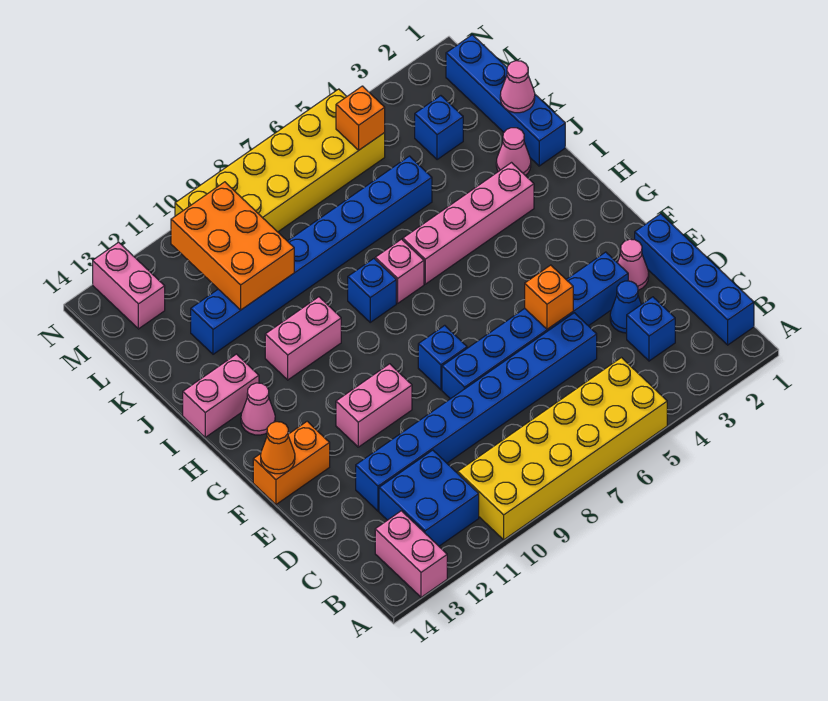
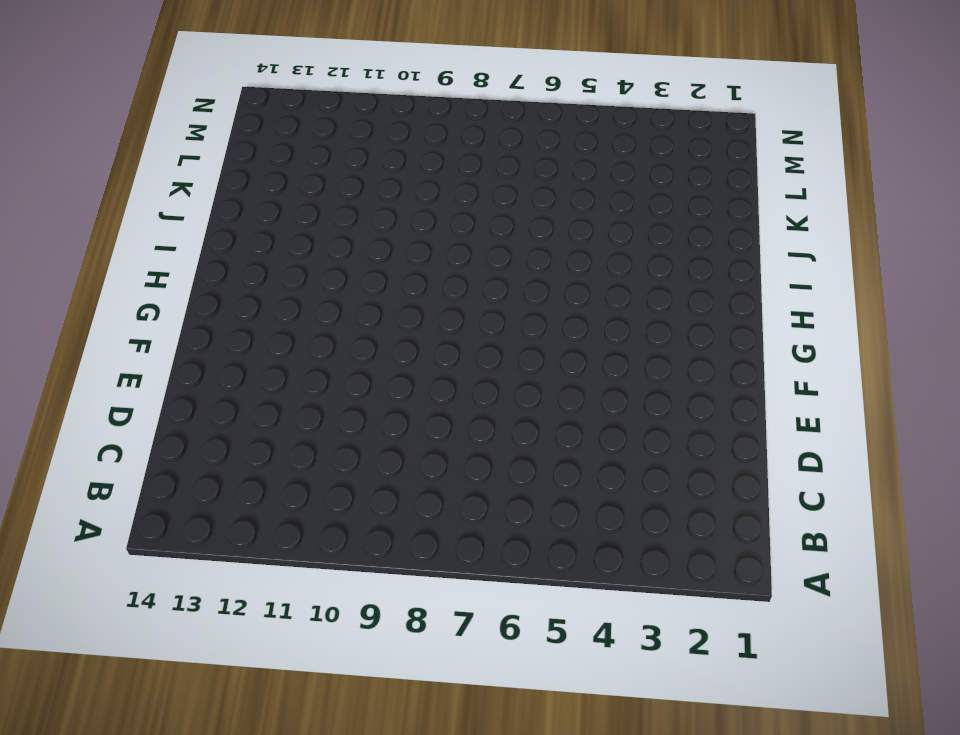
none -> yellow brick A5:B10 level 1
none -> pink brick A13:B13 level 1
none -> blue brick B1:E1 level 1

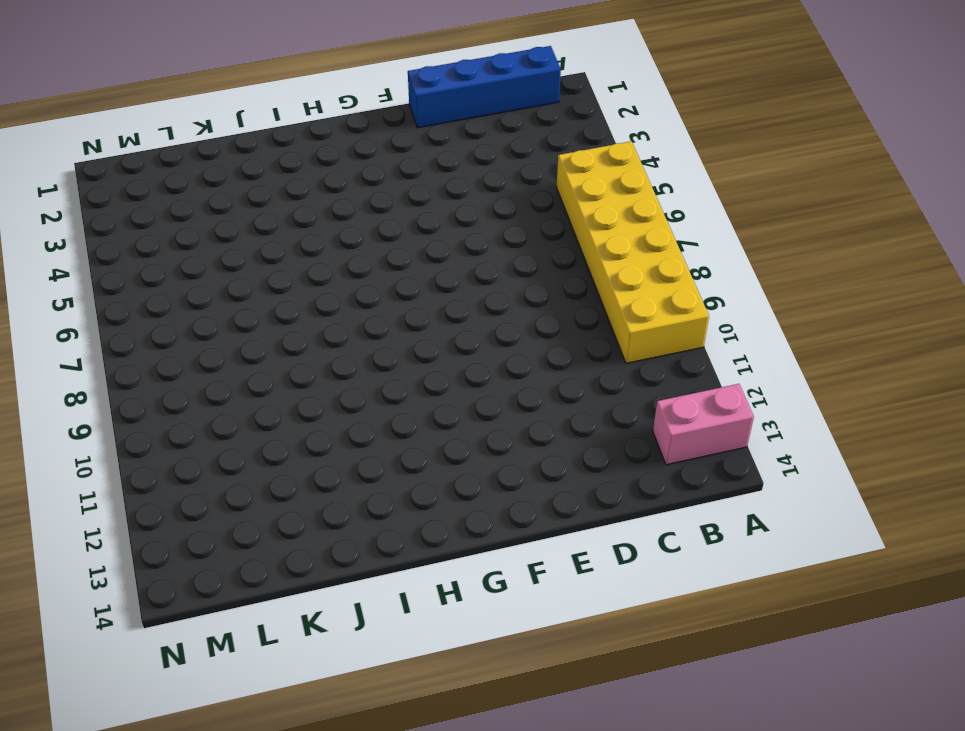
none -> blue brick B11:C12 level 1
none -> blue brick C3 level 1
none -> blue cone D3 level 1

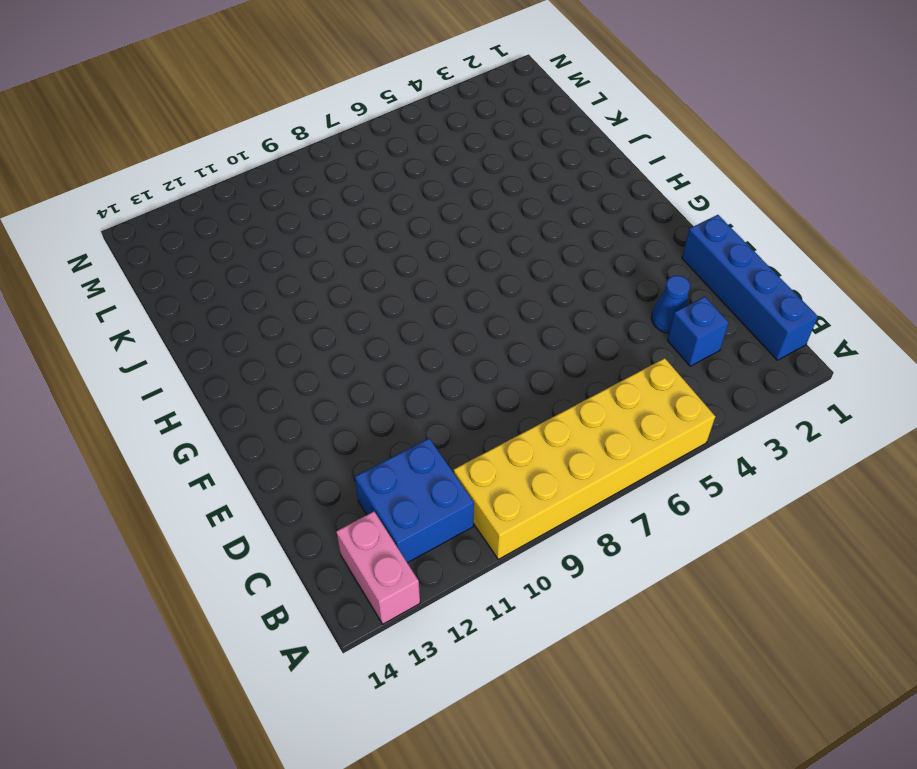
none -> blue brick D5:D12 level 1
none -> pink cone E2 level 1
none -> blue brick E3:E8 level 1

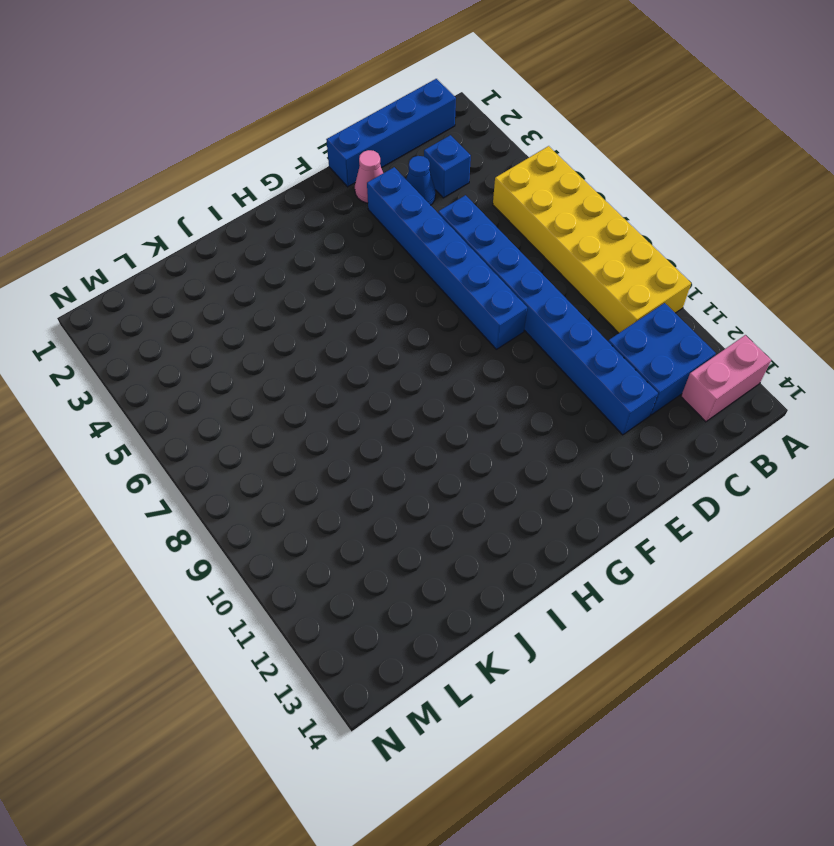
none -> blue brick F8 level 1
none -> pink brick F10:F11 level 1
none -> orange brick F13:F14 level 1

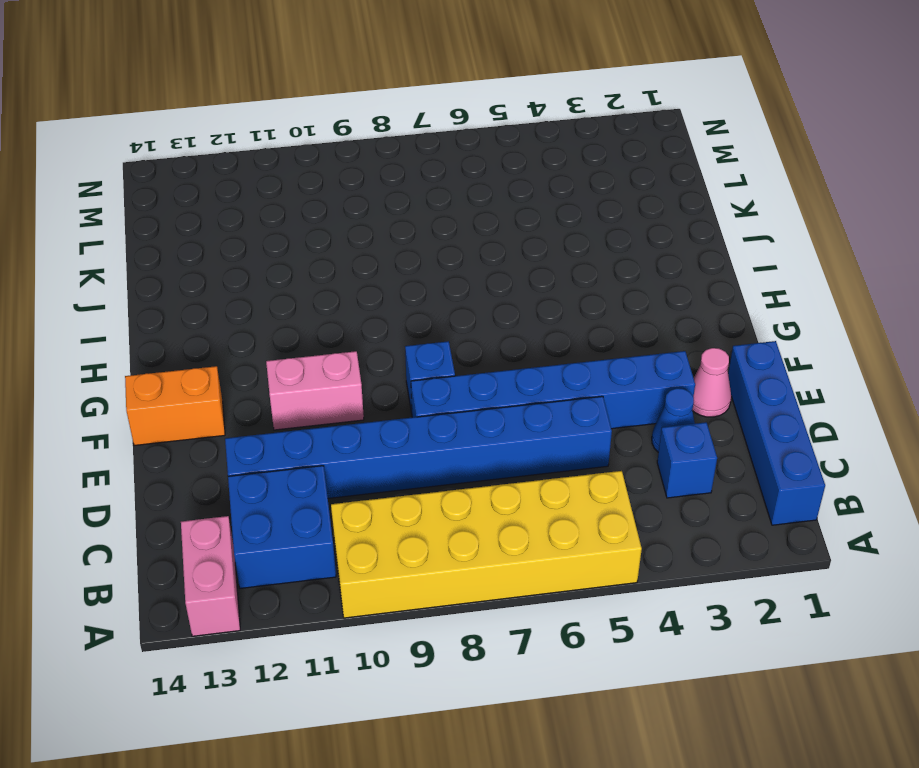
none -> pink cone H13 level 1
none -> pink brick I3:I6 level 1
none -> pink brick I7 level 1

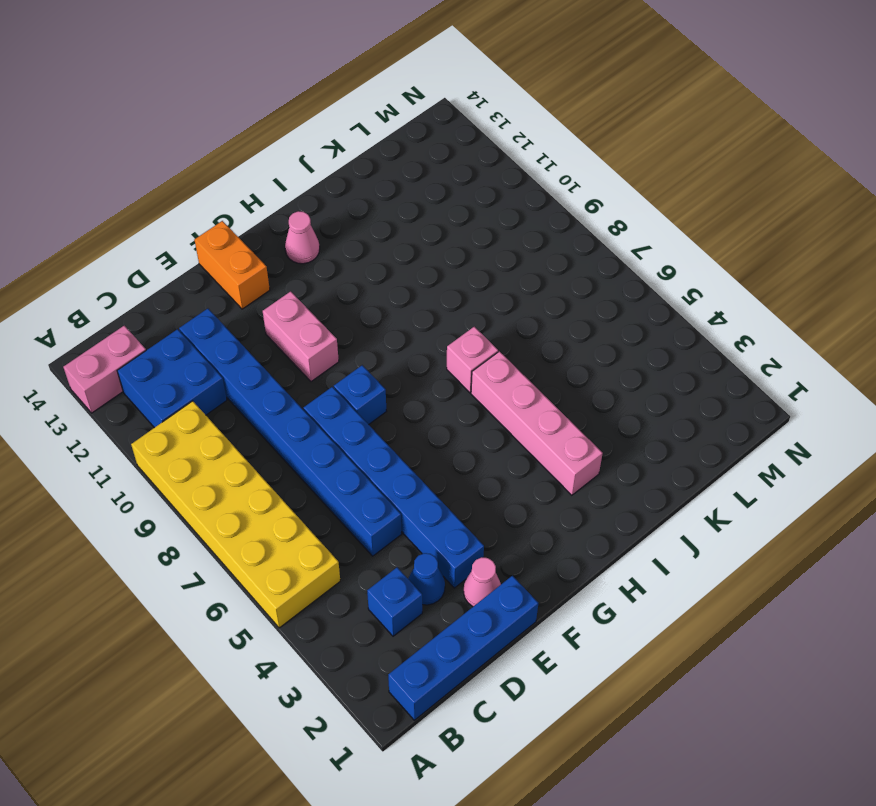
none -> blue brick I8 level 1
none -> pink brick I10:I11 level 1
none -> pink brick I13:I14 level 1

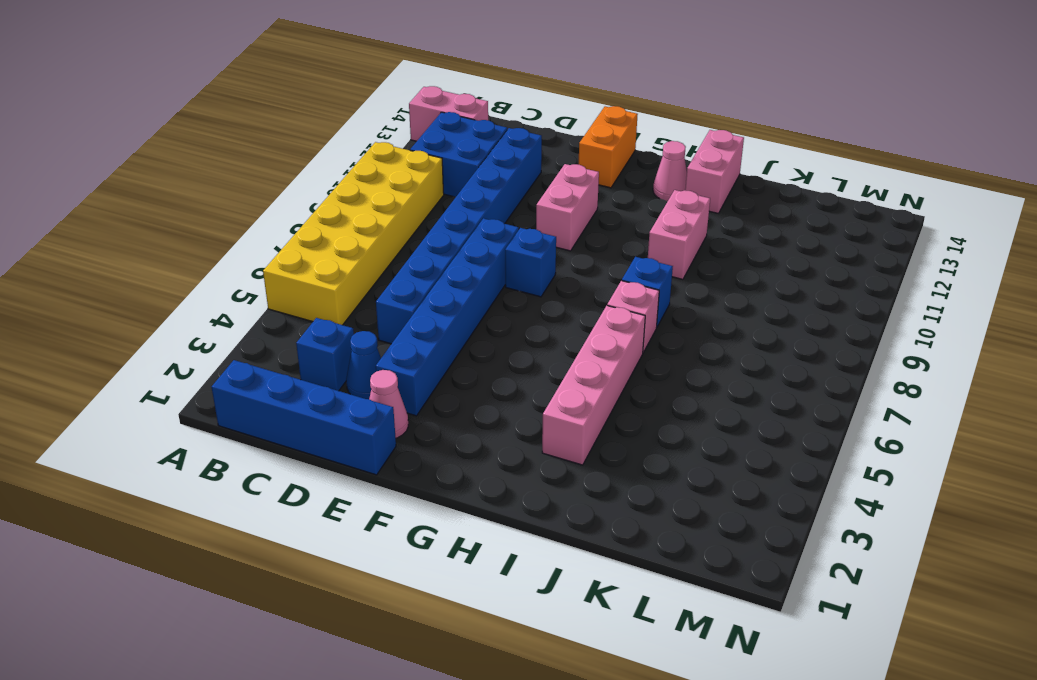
none -> blue brick J1:M1 level 1
none -> pink cone J2 level 1
none -> blue brick K5:K12 level 1

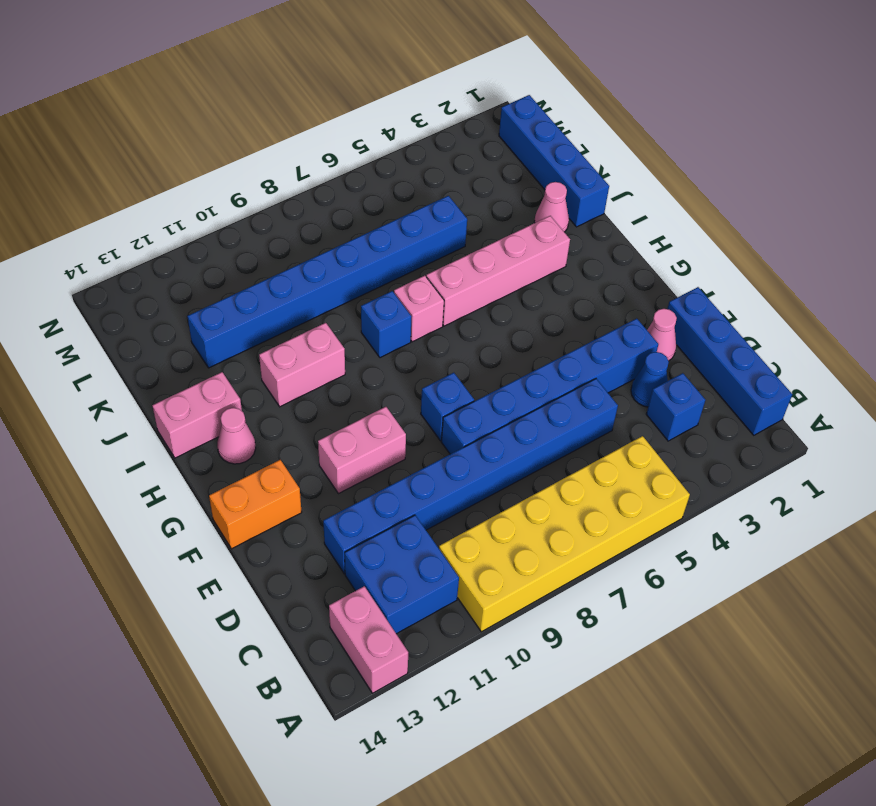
none -> blue brick L3 level 1
none -> yellow brick M5:N10 level 1
none -> pink brick M13:N13 level 1

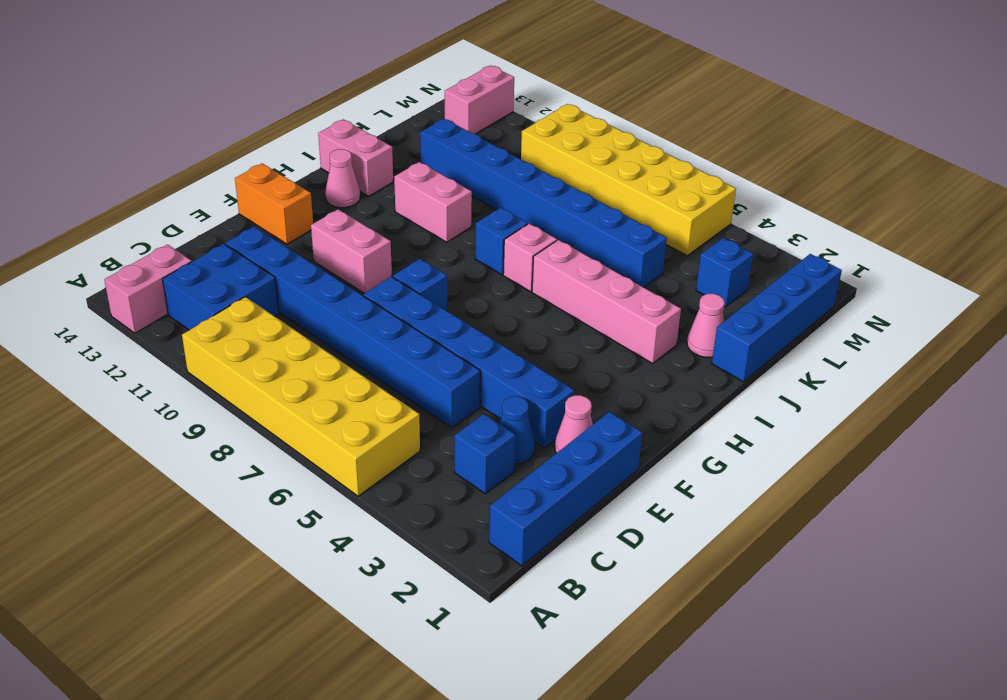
none -> orange brick E5 level 2
none -> orange cone F14 level 2
none -> pink cone K1 level 2

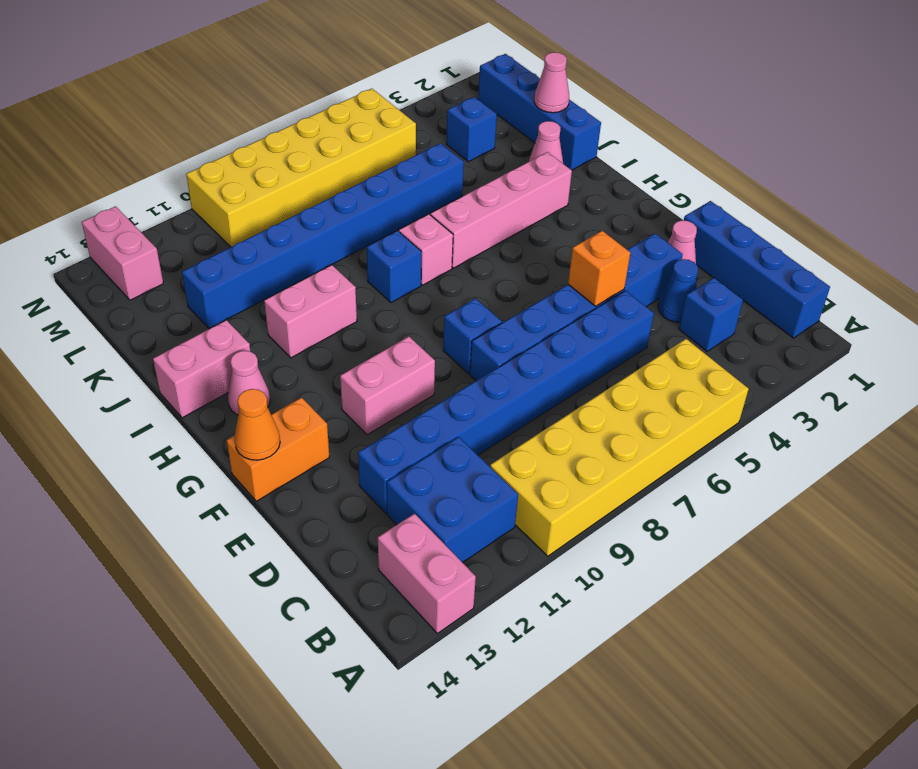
none -> orange brick K10:M11 level 2
none -> orange brick M5 level 2

